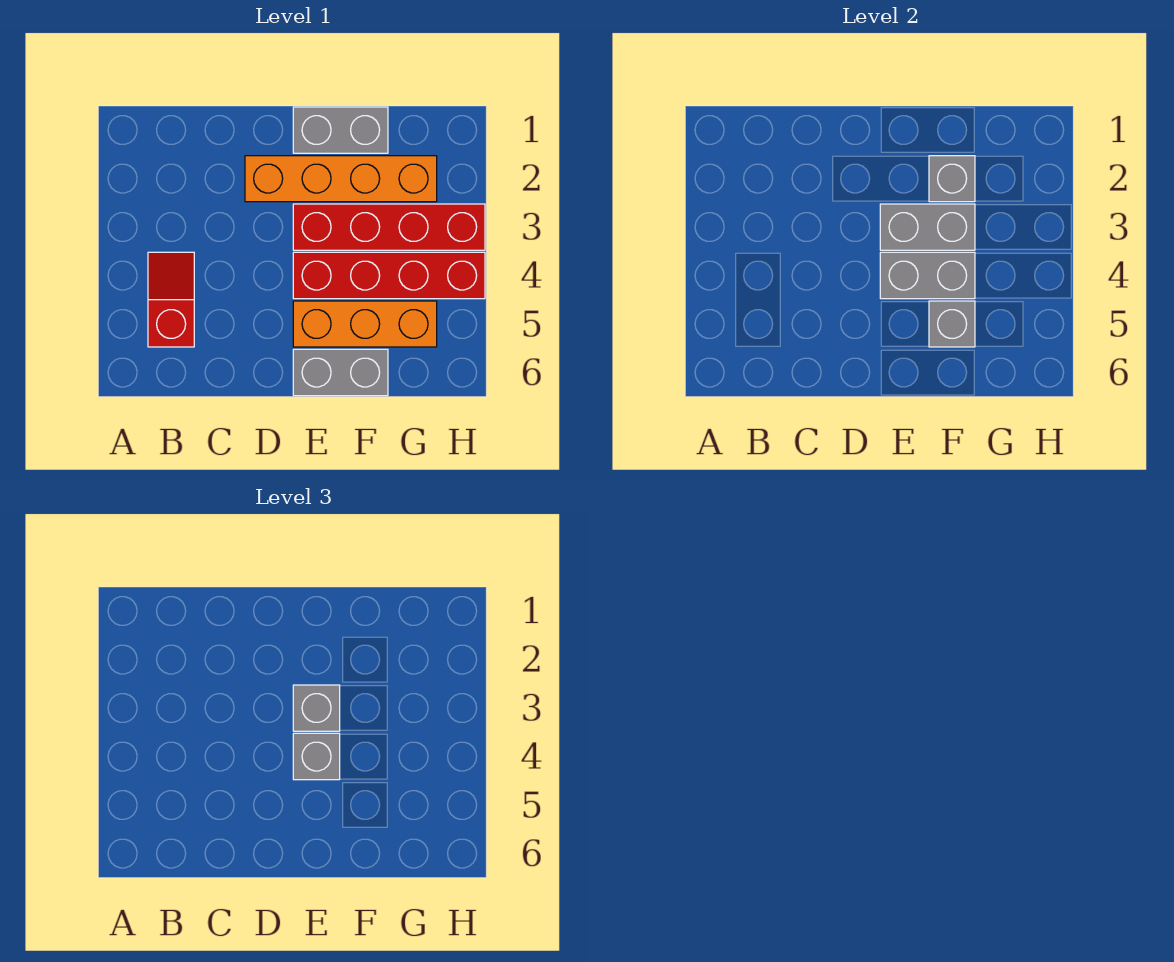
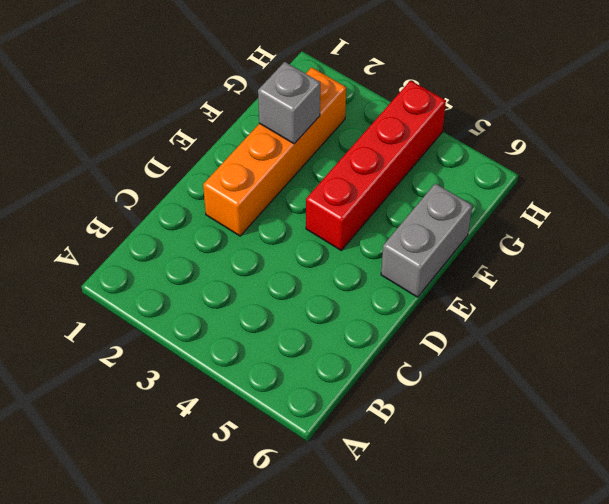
none -> red slope B4:B5 level 1 top 5
none -> grey brick E1:F1 level 1
none -> red brick E3:H3 level 1

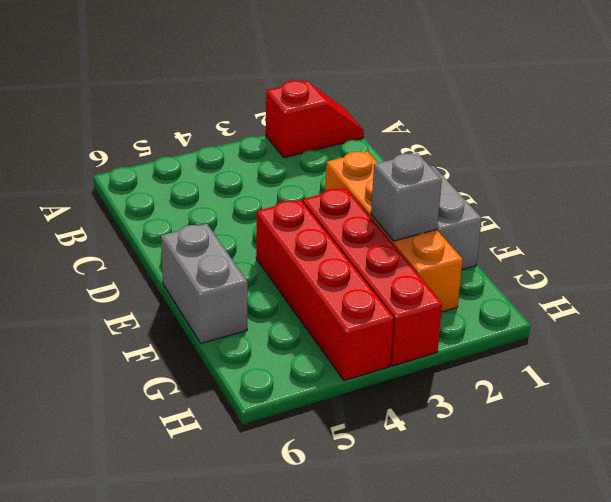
red slope A1:A2 level 1 top 2 -> red slope B4:B5 level 1 top 5
none -> orange brick E5:G5 level 1
none -> grey brick E3:F3 level 2
none -> grey brick E4:F4 level 2

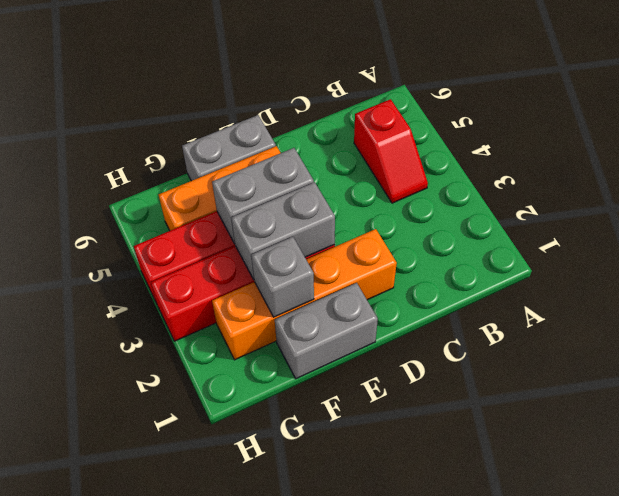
none -> grey brick F5 level 2
none -> grey brick E3 level 3
none -> grey brick E4 level 3

